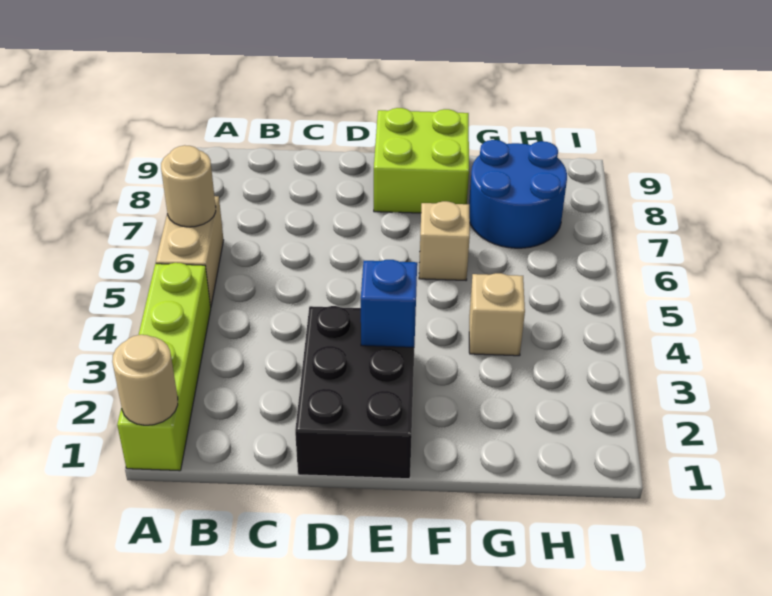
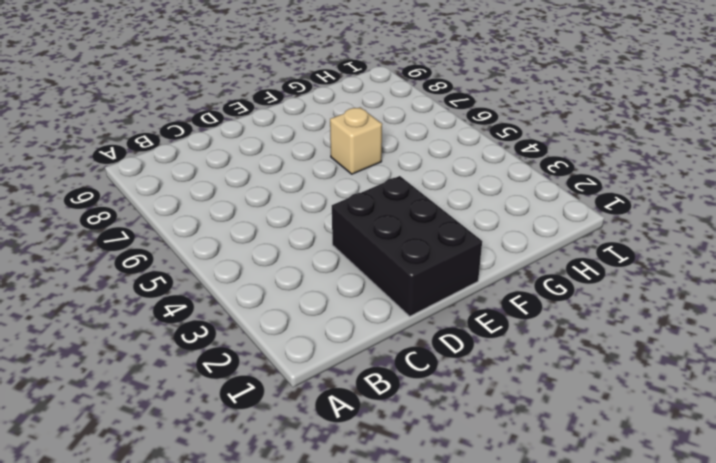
none -> lime brick A1:A4 level 1
none -> tan brick A5:A6 level 1

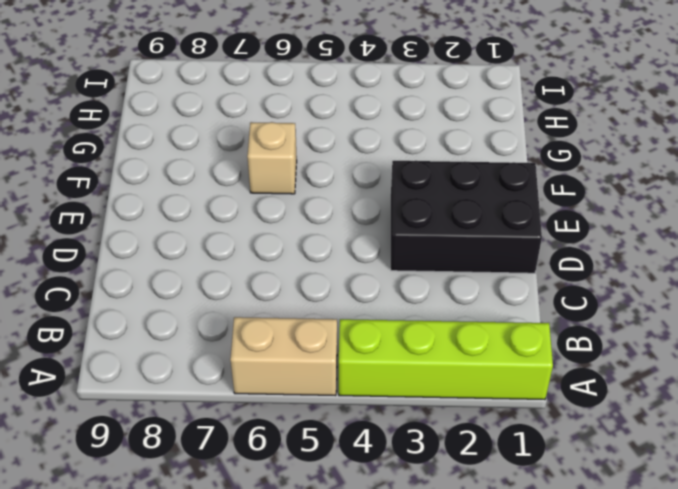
none -> lime brick E8:F9 level 1
none -> tan brick G4 level 1

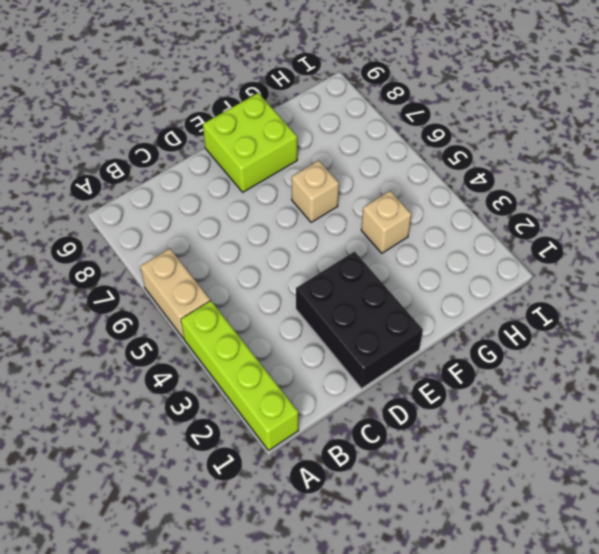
none -> blue round brick G7:H8 level 1
none -> tan round brick A1 level 2

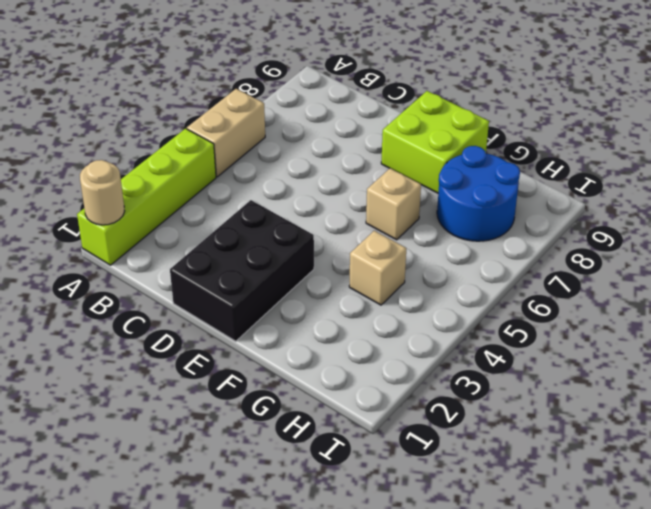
none -> tan round brick A6 level 2
none -> blue brick E3 level 2

